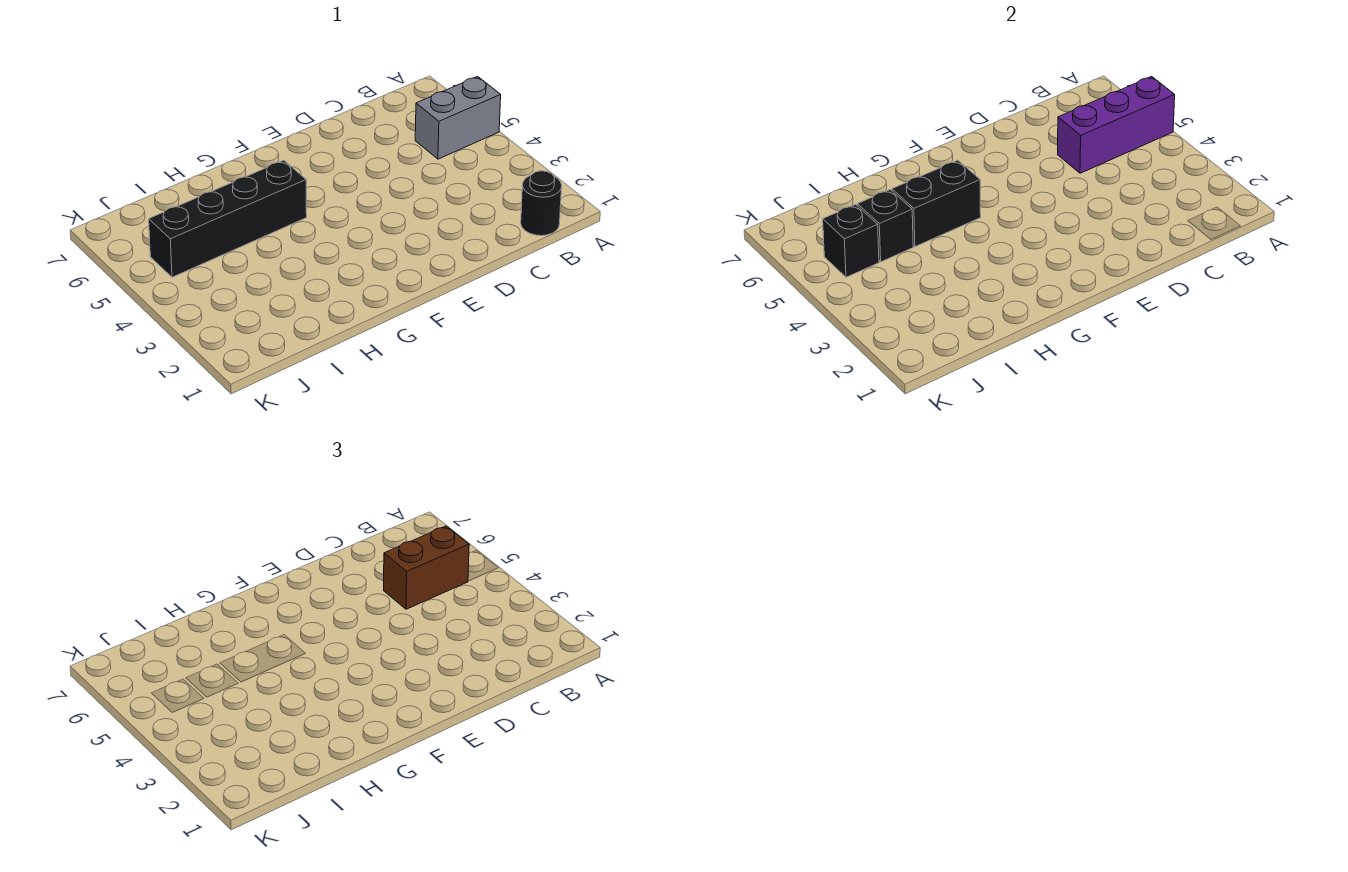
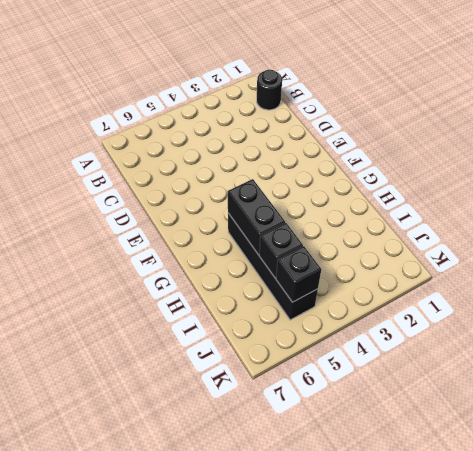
none -> grey brick A5:B5 level 1
none -> purple brick A5:C5 level 2

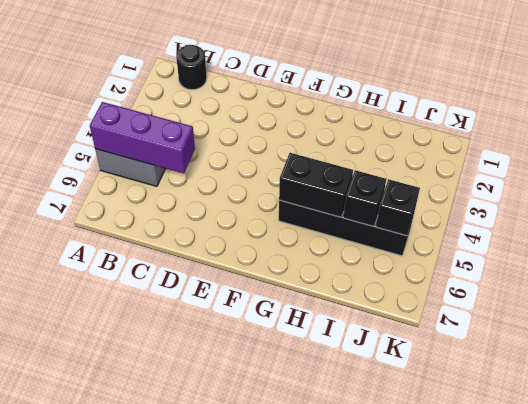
none -> brown brick B5:C5 level 3

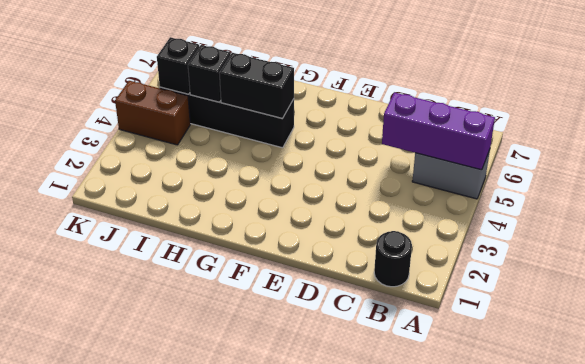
brown brick J4:K4 level 1 -> brown brick B5:C5 level 3

